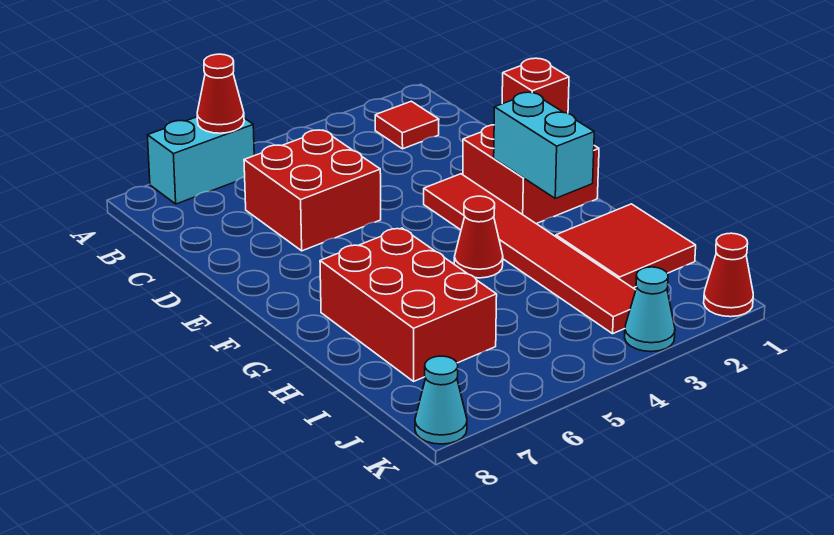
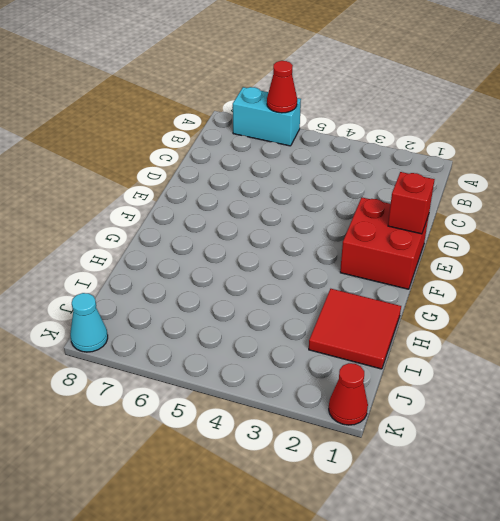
none -> red tile B2 level 1
none -> red brick C5:D6 level 1
none -> red tile E3:J3 level 1

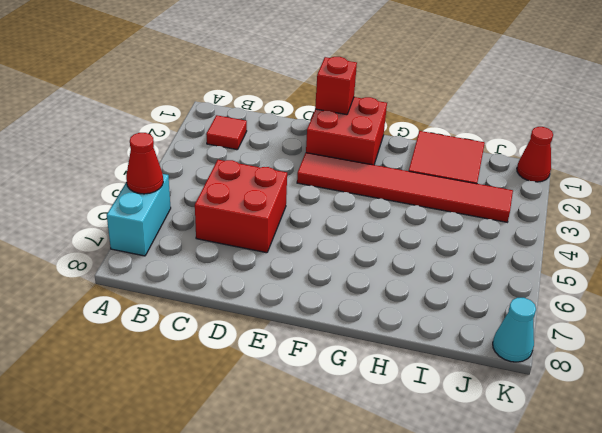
none -> red cone G4 level 1
none -> red brick G6:I7 level 1
none -> cyan cone K3 level 1

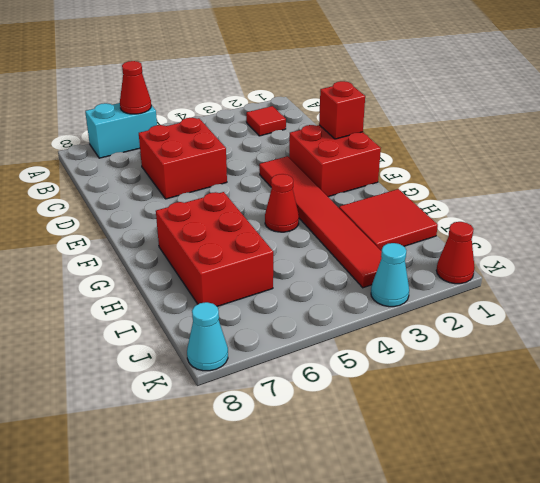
none -> cyan brick F2:G2 level 2

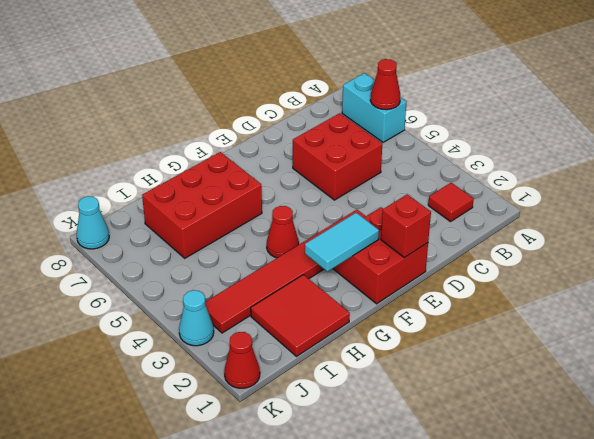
cyan tile F2:G2 level 2 -> cyan brick F2:G2 level 2

